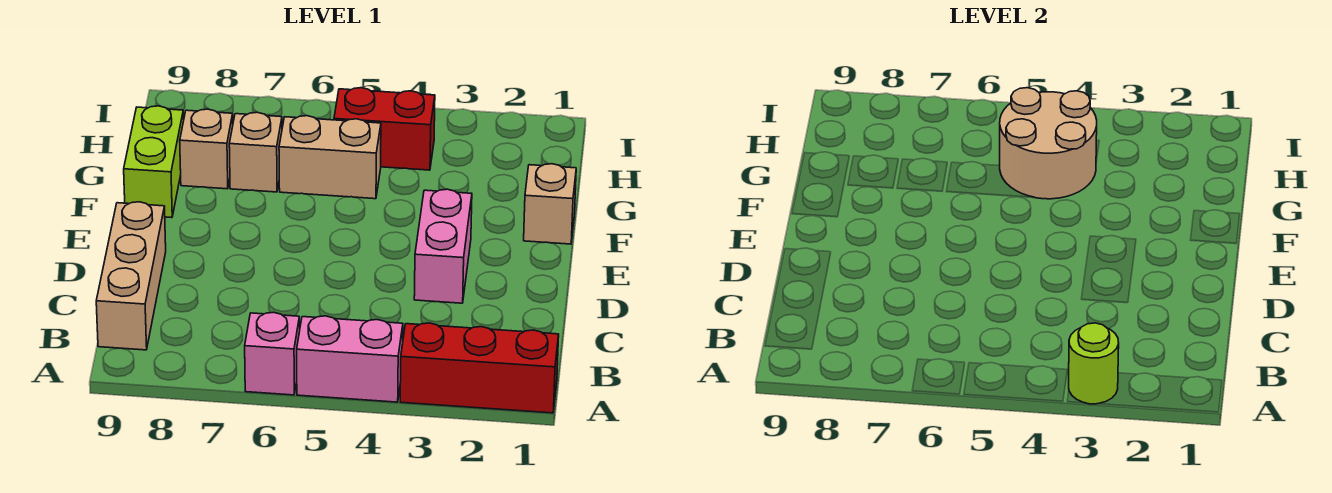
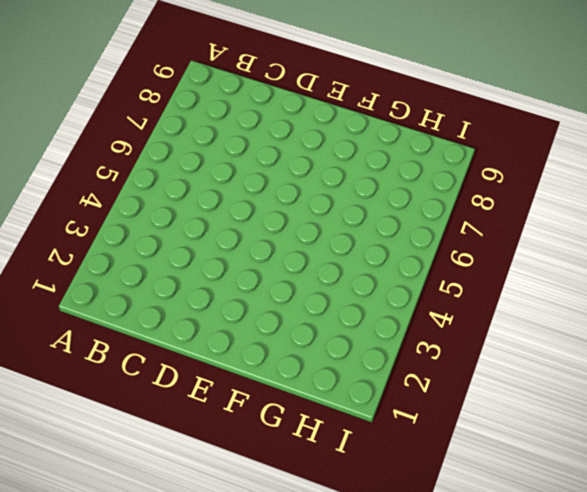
none -> red brick A1:A3 level 1
none -> pink brick A4:A5 level 1
none -> pink brick A6 level 1

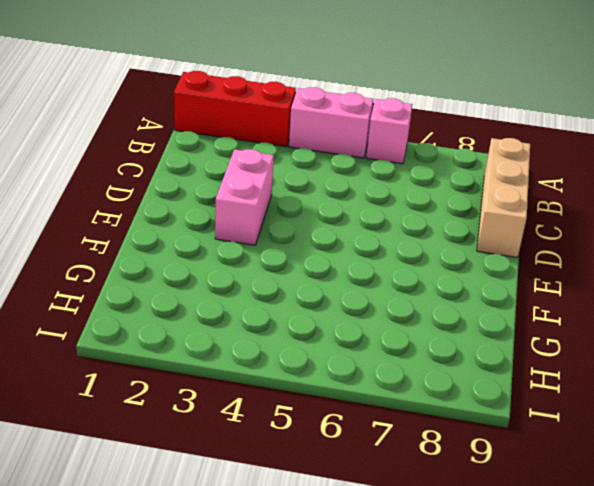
none -> tan brick F1 level 1
none -> lime brick F9:G9 level 1
none -> tan brick G5:G6 level 1

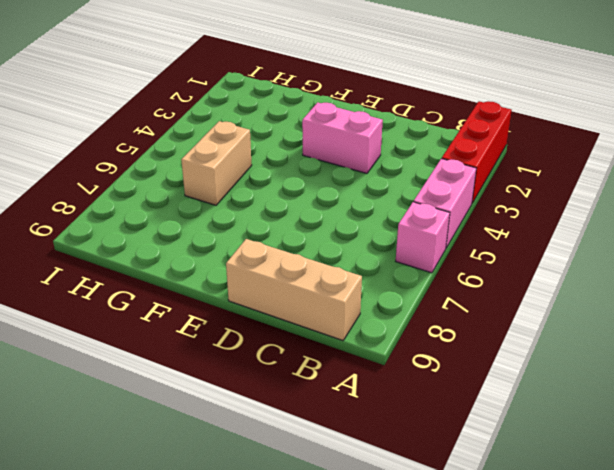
none -> tan brick F1 level 1
none -> lime brick F9:G9 level 1
none -> tan brick G7 level 1

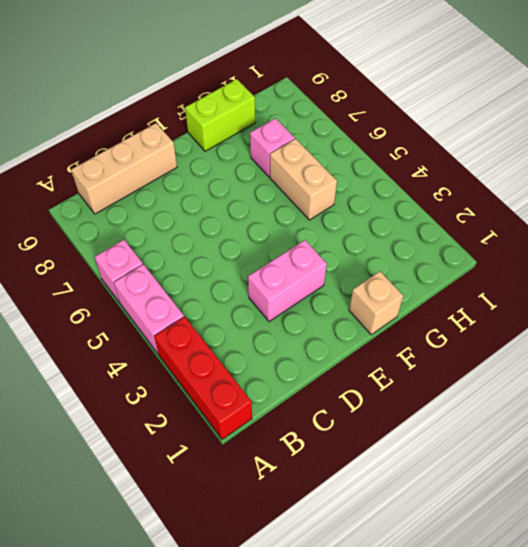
pink brick G7 level 1 -> tan brick G7 level 1
none -> tan brick G8 level 1
none -> red brick H4:H5 level 1
none -> lime round brick A3 level 2

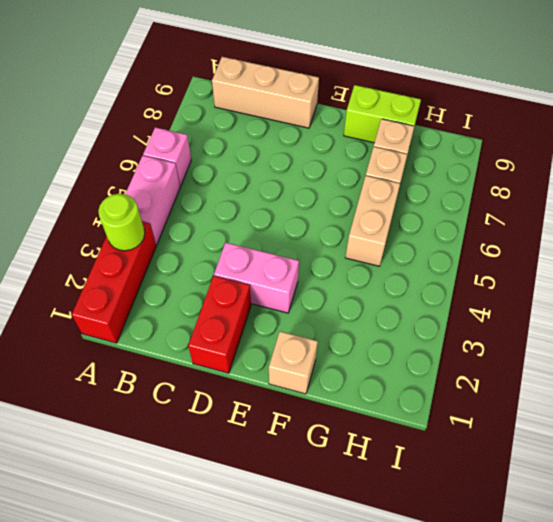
red brick D1:D2 level 1 -> red brick H4:H5 level 1
none -> tan round brick G4:H5 level 2

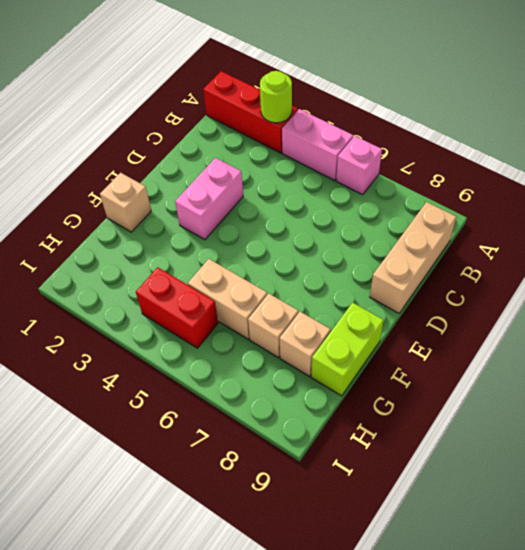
none -> tan round brick G4:H5 level 2

